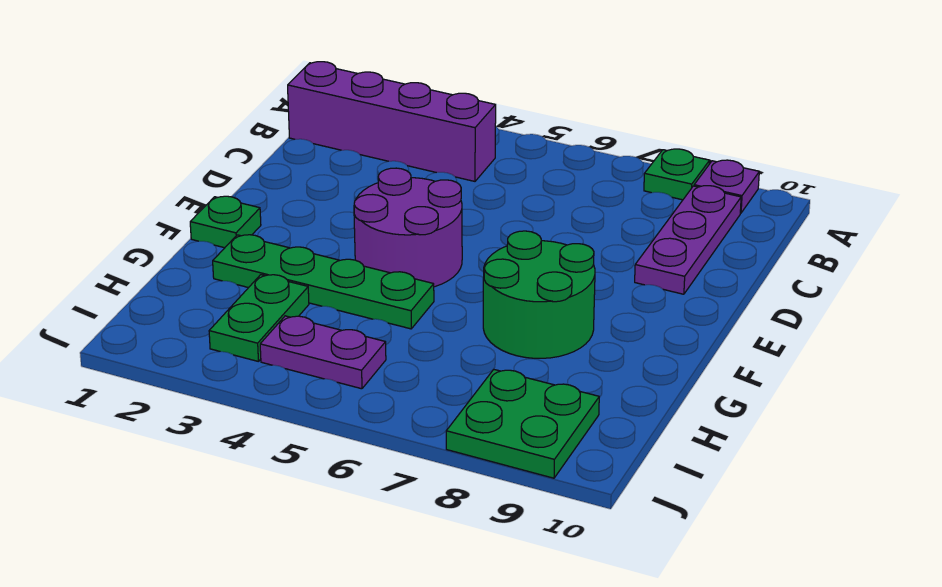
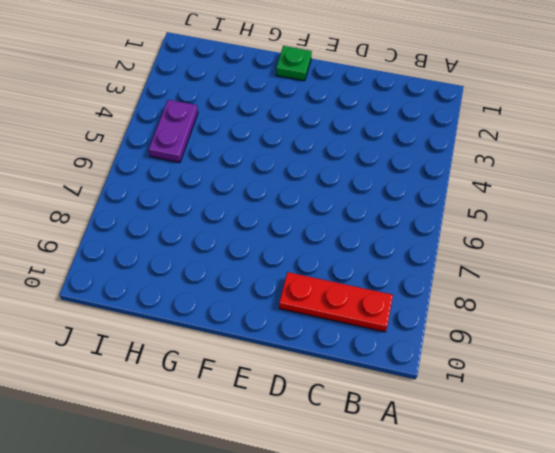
red plate B9:D9 level 1 -> purple plate B9:D9 level 1
none -> green plate A8 level 1
none -> purple plate A9 level 1

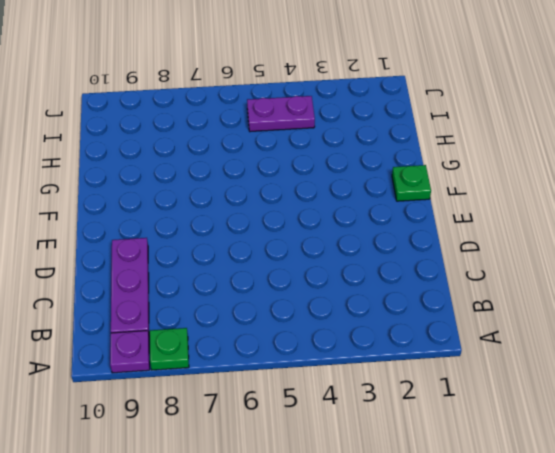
none -> purple brick B1:B4 level 1
none -> purple round brick E4:F5 level 1

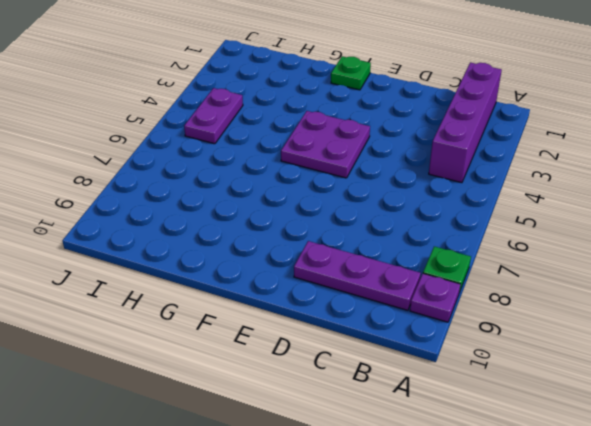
purple plate E4:F5 level 1 -> purple round brick E4:F5 level 1
none -> green round brick F7:G8 level 1
none -> green plate G2:G5 level 1

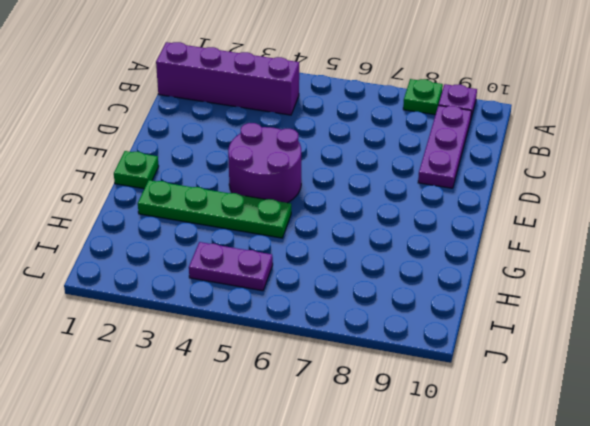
none -> green round brick F7:G8 level 1
none -> green plate H3:I3 level 1

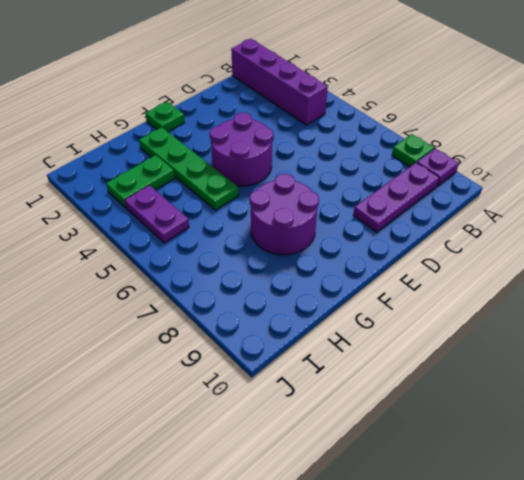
purple round brick F7:G8 level 1 -> green round brick F7:G8 level 1
none -> green plate I8:J9 level 1

